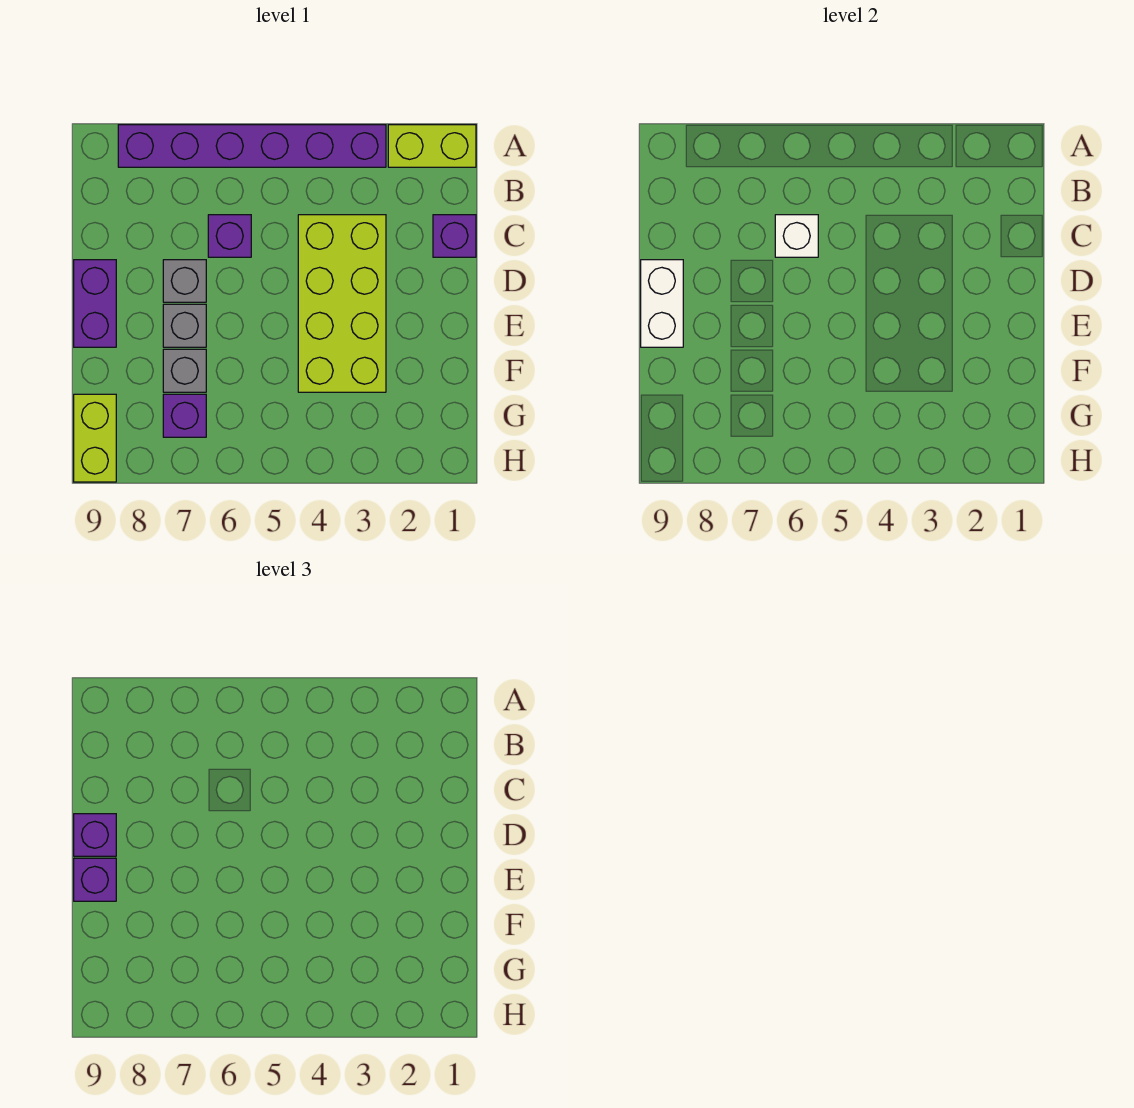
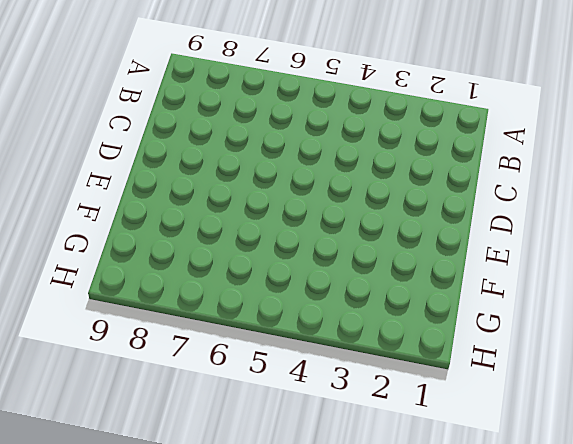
none -> lime brick A1:A2 level 1
none -> purple brick A3:A8 level 1
none -> purple brick C1 level 1

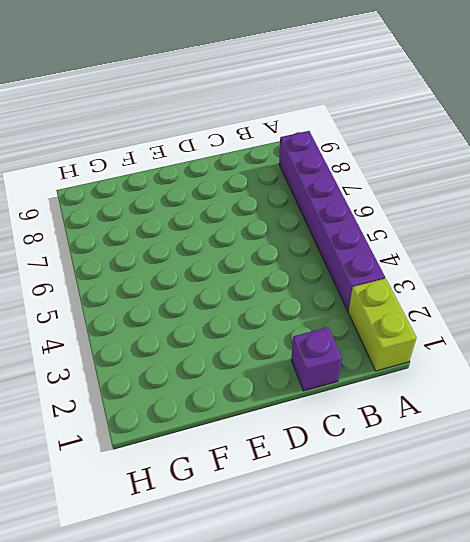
none -> lime brick C3:F4 level 1
none -> purple brick C6 level 1
none -> grey brick D7 level 1

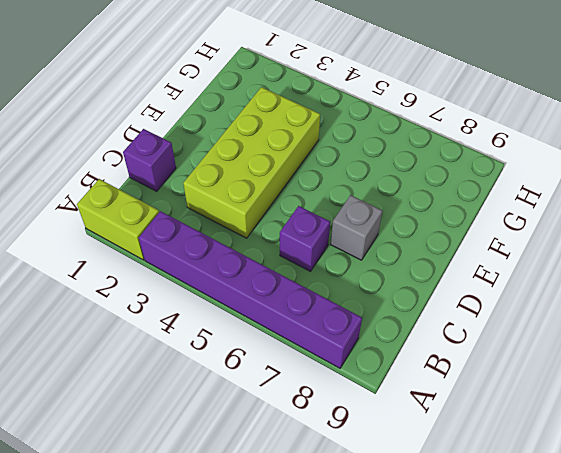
none -> purple brick D9:E9 level 1
none -> grey brick E7 level 1
none -> grey brick F7 level 1

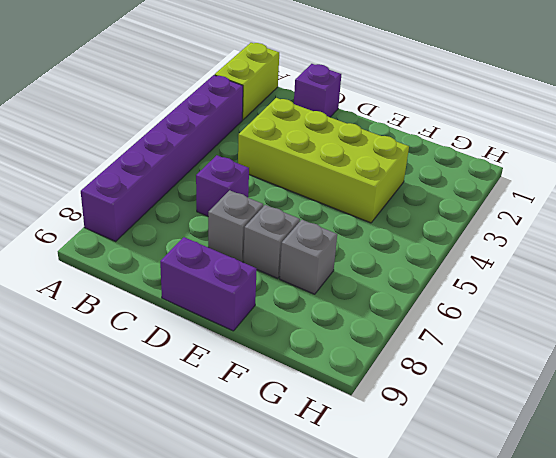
none -> purple brick G7 level 1
none -> lime brick G9:H9 level 1
none -> white brick C6 level 2

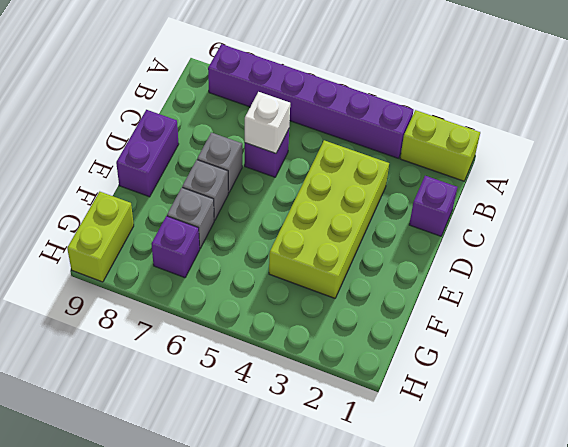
none -> white brick D9:E9 level 2
none -> purple brick D9 level 3
none -> purple brick E9 level 3

